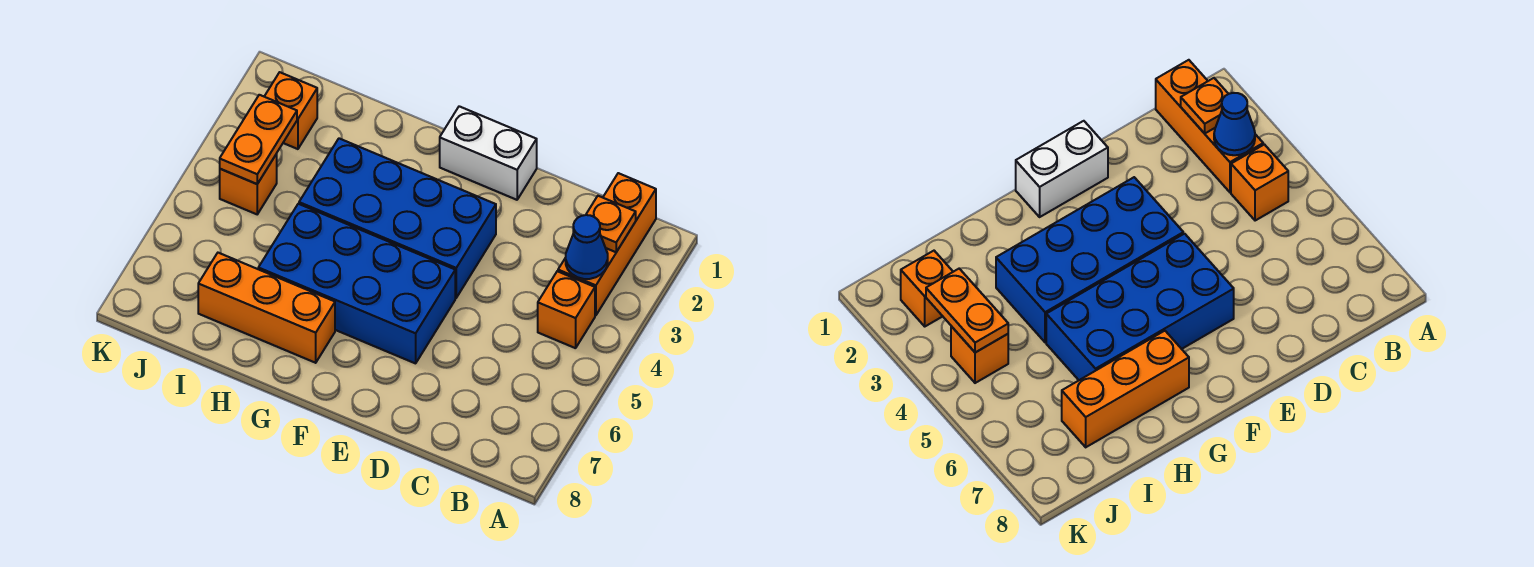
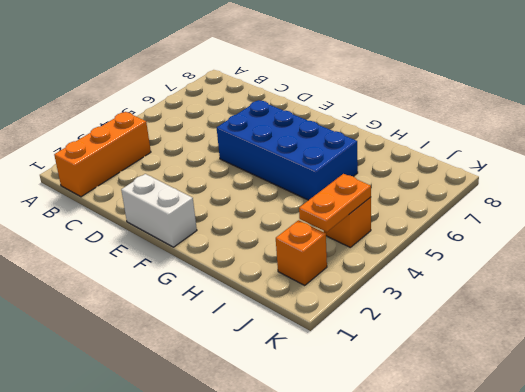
none -> orange brick B4 level 1
none -> blue brick E3:H4 level 1

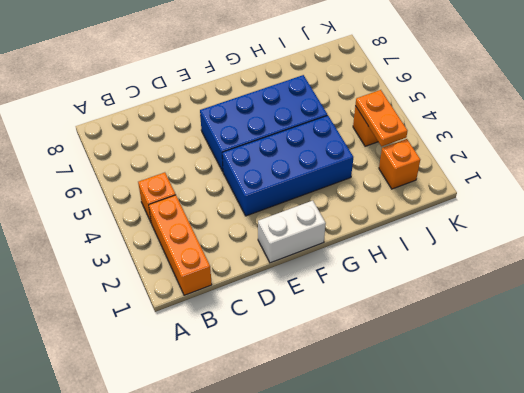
none -> orange brick G7:I7 level 1
none -> orange plate B2 level 2

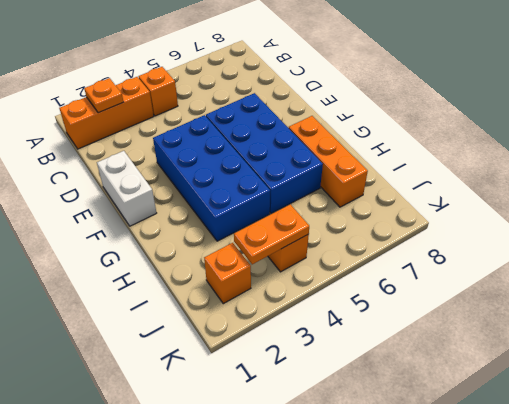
none -> blue cone B3 level 2

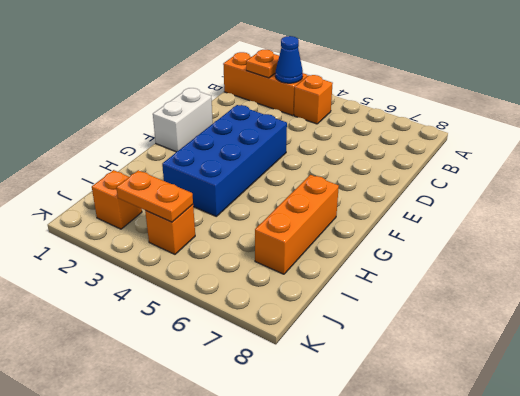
none -> blue brick E5:H6 level 1

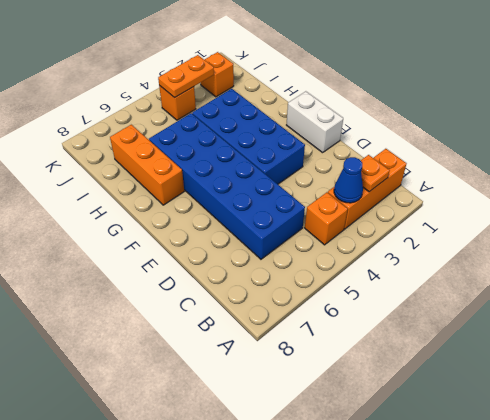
blue brick C5:H6 level 1 -> blue brick E5:H6 level 1

